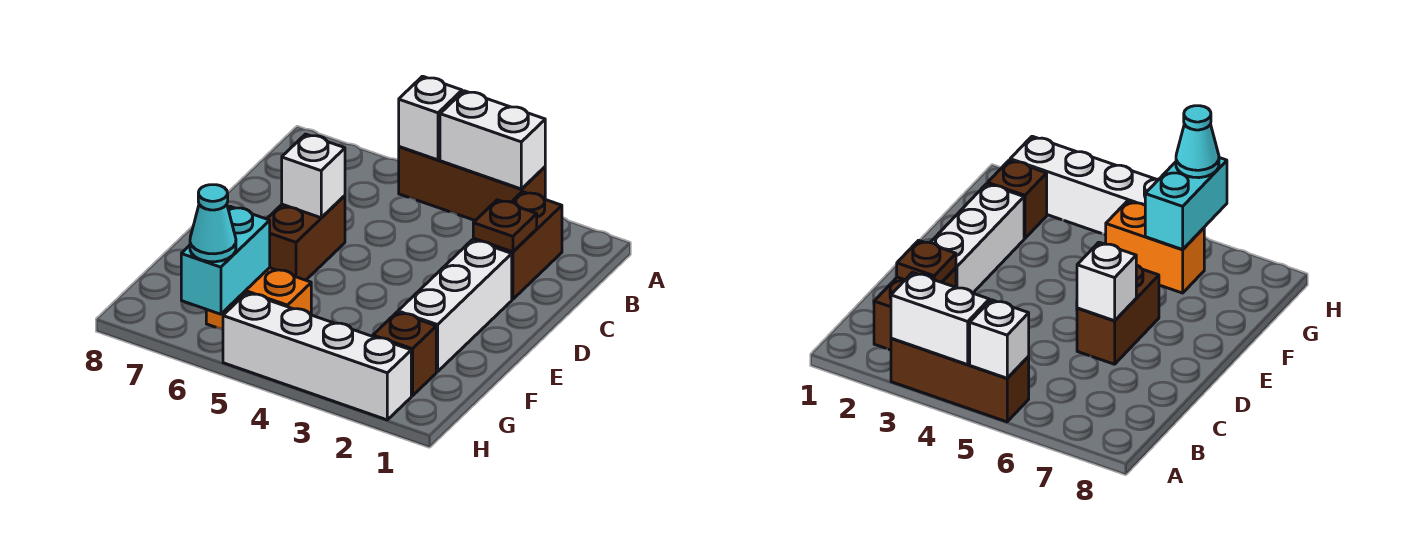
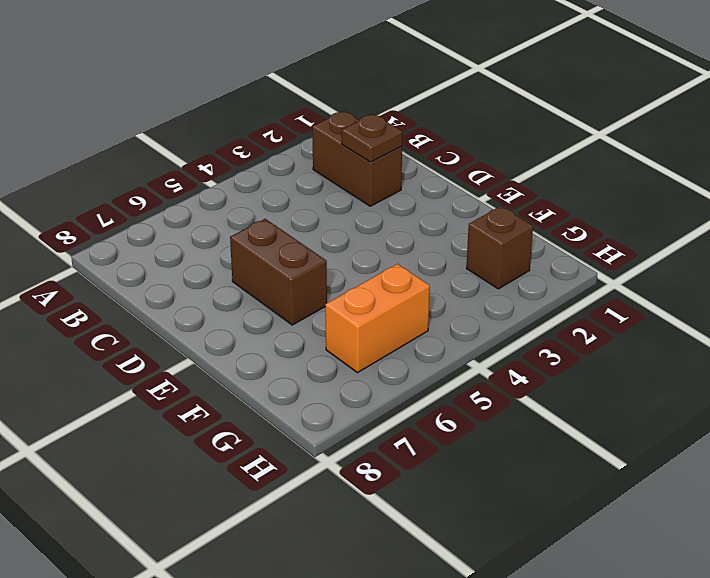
none -> brown brick A3:A5 level 1
none -> white brick D2:F2 level 1
none -> white brick H2:H5 level 1

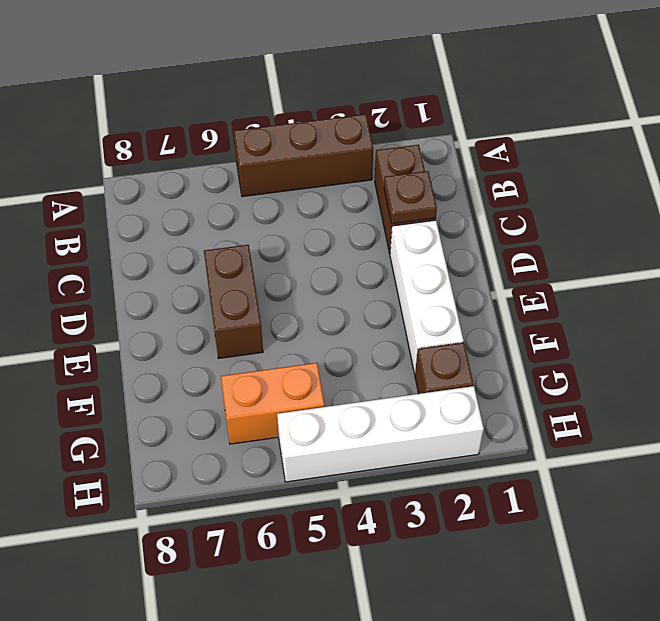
none -> white brick A3:A4 level 2
none -> white brick A5 level 2
none -> white brick D6 level 2

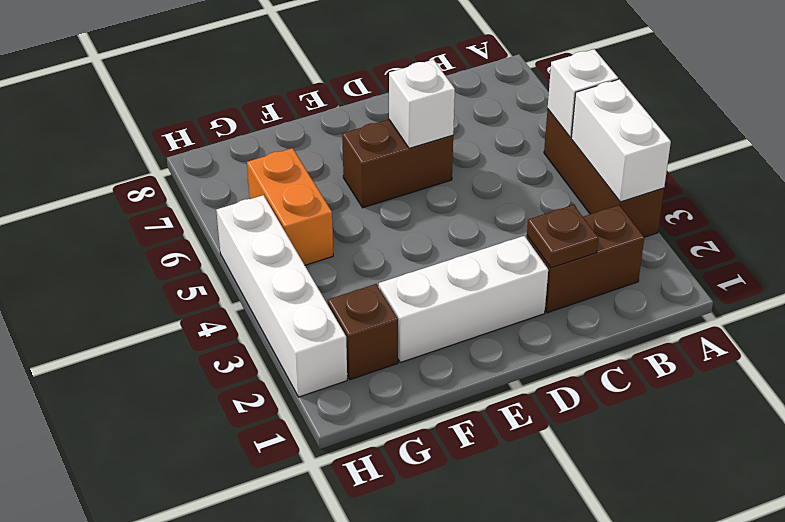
none -> cyan brick G6:H6 level 2
none -> cyan cone H6 level 3

